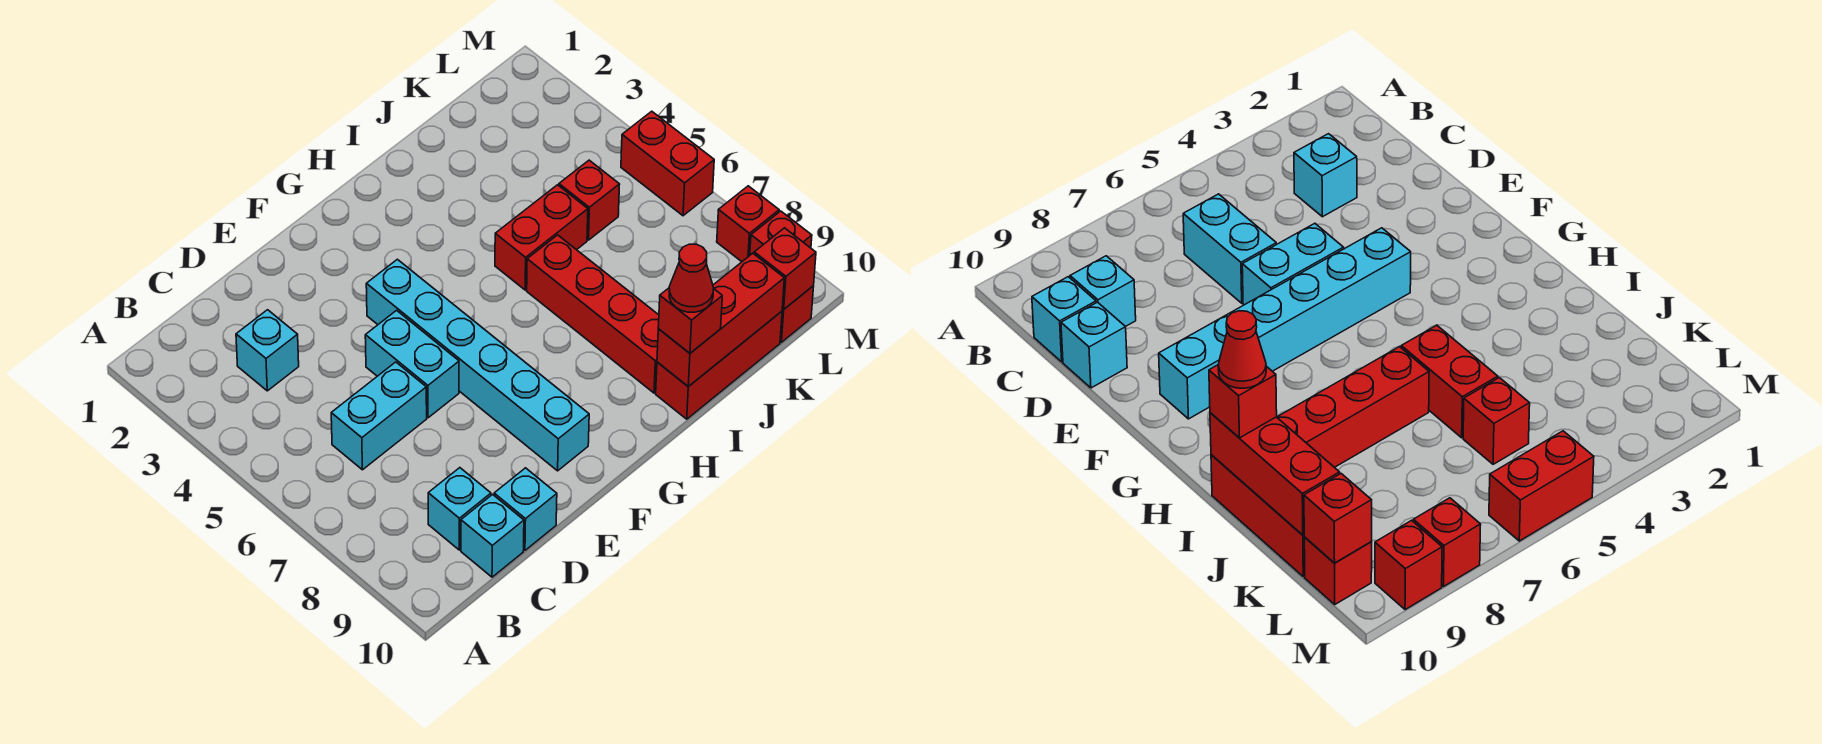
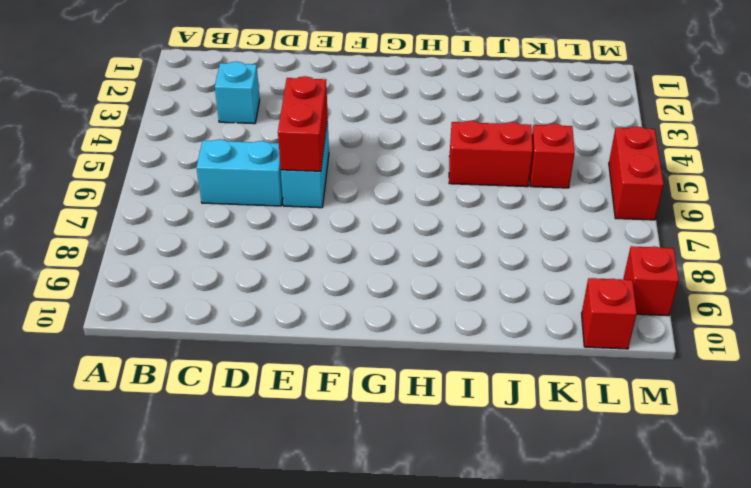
red brick E5:E6 level 2 -> none
none -> cyan brick C9 level 1
none -> cyan brick C10 level 1
none -> cyan brick D10 level 1

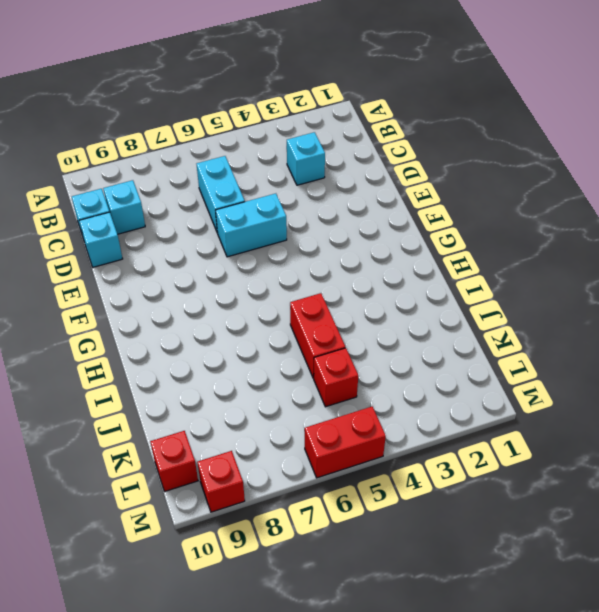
none -> cyan brick F4:F9 level 1
none -> red brick I6:I9 level 1
none -> red brick I10:K10 level 1

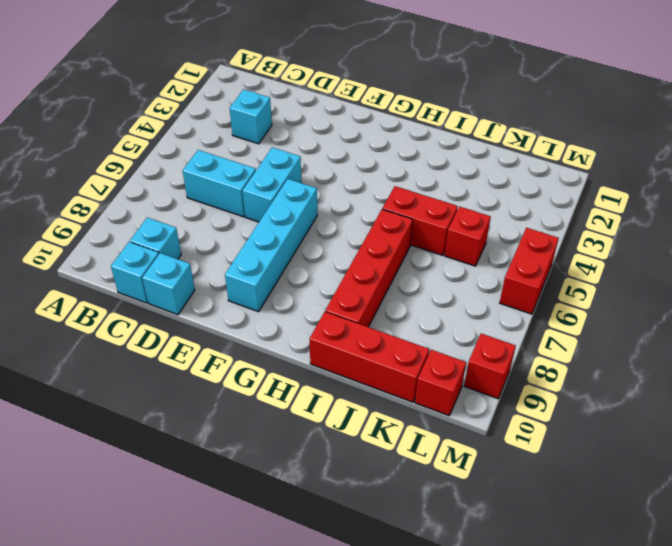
cyan brick F6:F9 level 1 -> cyan brick F4:F9 level 1
none -> red brick M8 level 1
none -> red brick I10:K10 level 2
none -> red brick L10 level 2

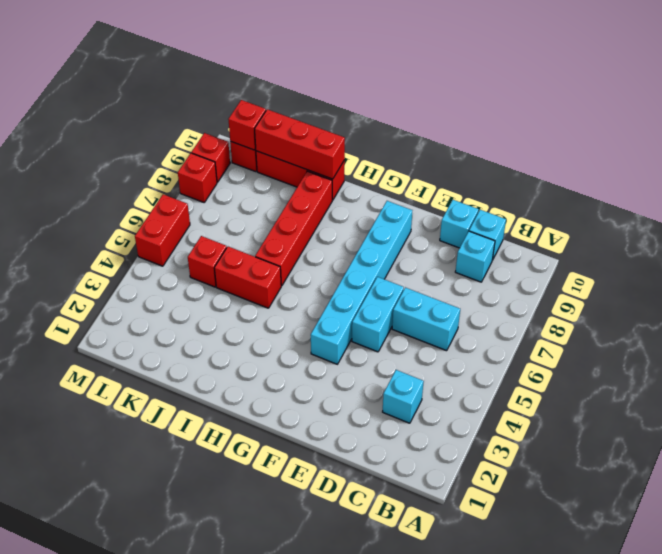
none -> red brick I10 level 3
none -> red cone I10 level 4

